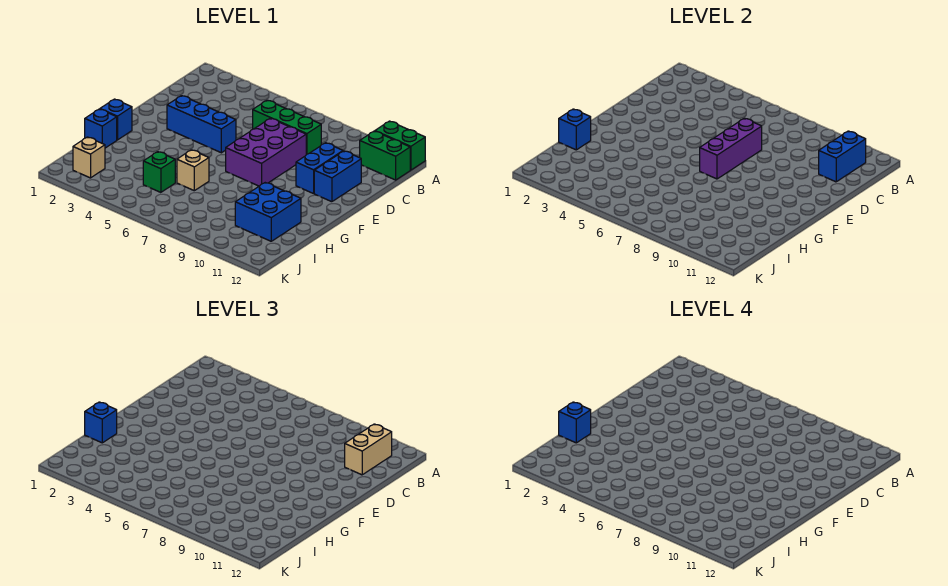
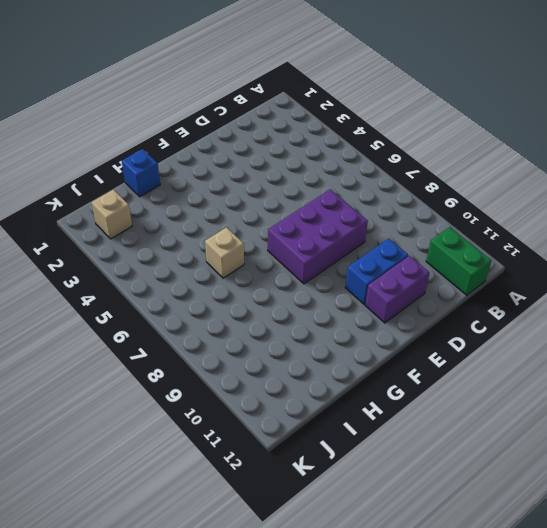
purple brick D11:E11 level 1 -> blue brick D11:E11 level 1
none -> green brick A11:A12 level 1
none -> green brick C6:C8 level 1
none -> blue brick E3:E5 level 1

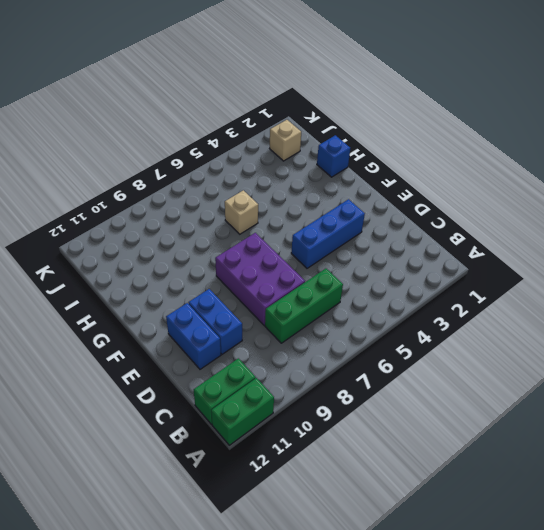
none -> blue brick G1 level 1
none -> blue brick H10:I11 level 1
none -> green brick I5 level 1

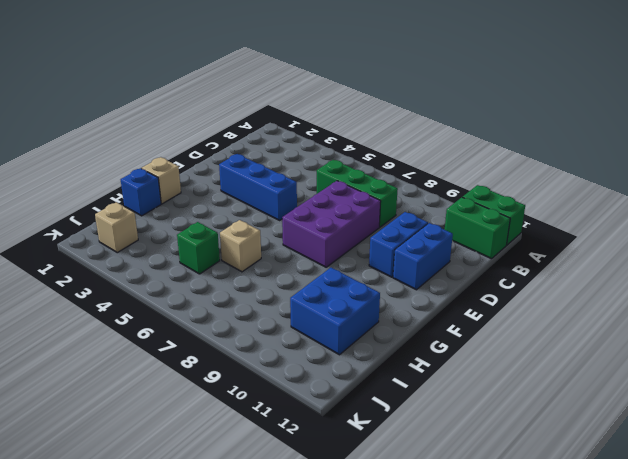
tan brick G1 level 1 -> blue brick G1 level 1
none -> blue brick B11:C11 level 2
none -> purple brick D7:F7 level 2
none -> blue brick H1 level 2

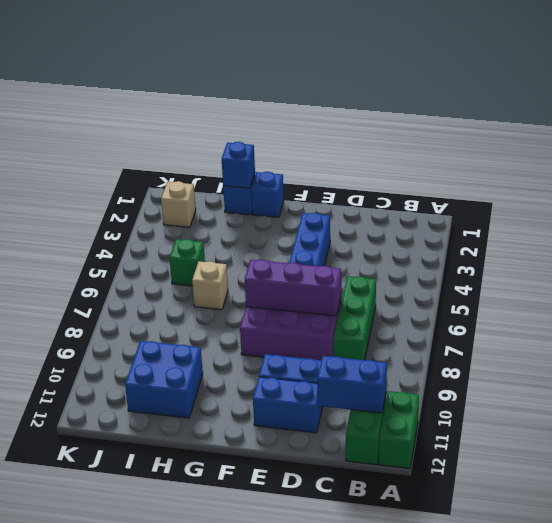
none -> tan brick B11:C11 level 3
none -> blue brick H1 level 3
none -> blue brick H1 level 4

